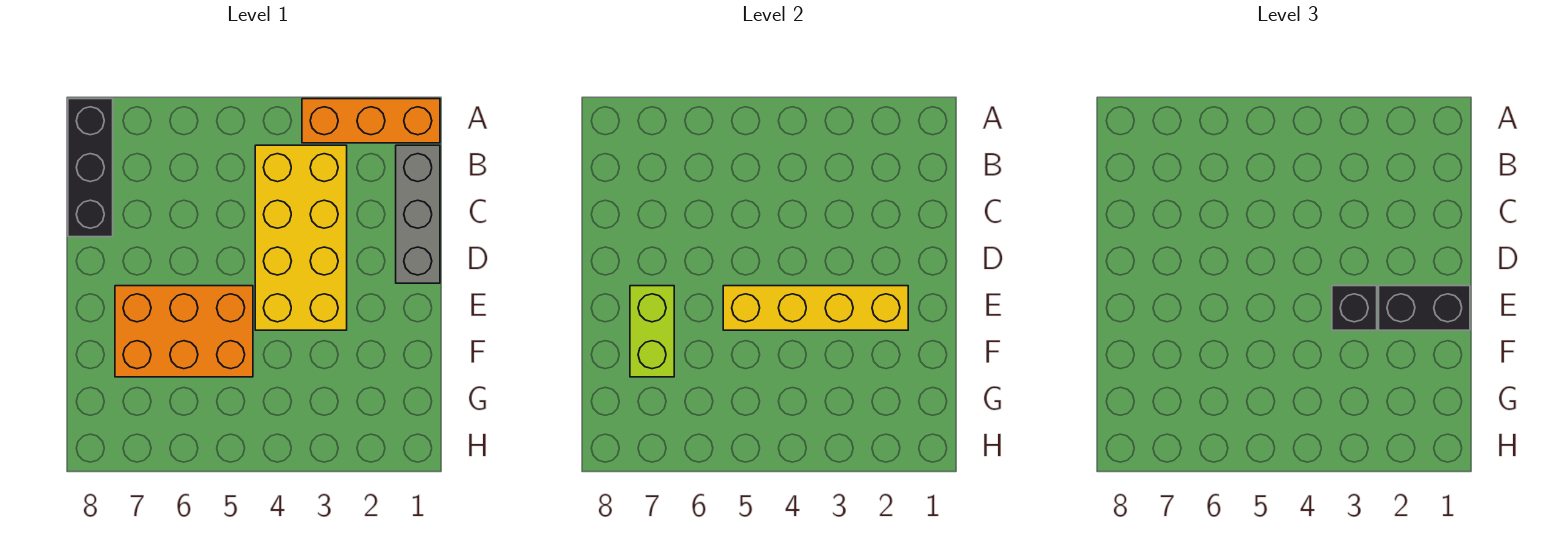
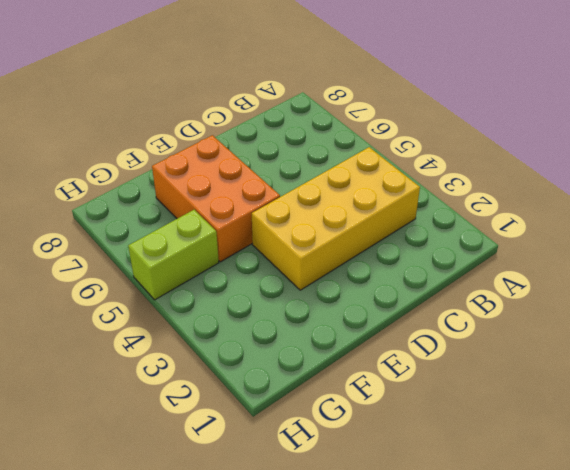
lime brick G5:H5 level 1 -> lime brick E7:F7 level 2
none -> orange brick A1:A3 level 1
none -> black brick A8:C8 level 1

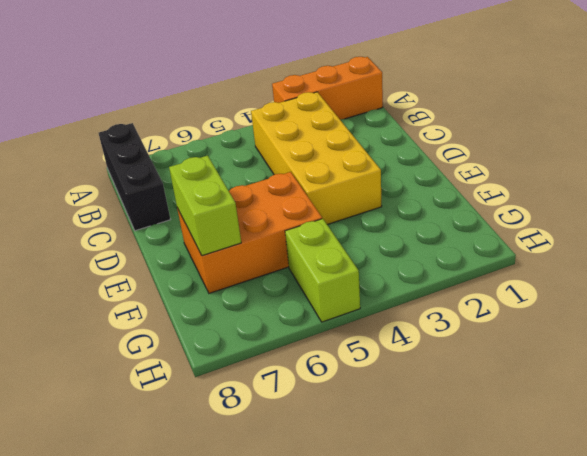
lime brick G5:H5 level 1 -> none
none -> grey brick B1:D1 level 1
none -> yellow brick E2:E5 level 2

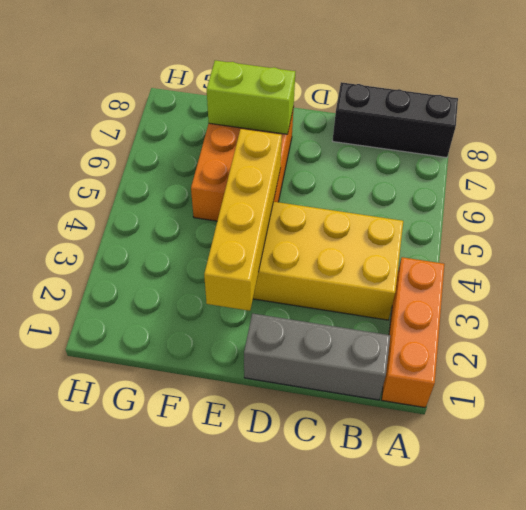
none -> black brick E1:E2 level 3
none -> black brick E3 level 3

